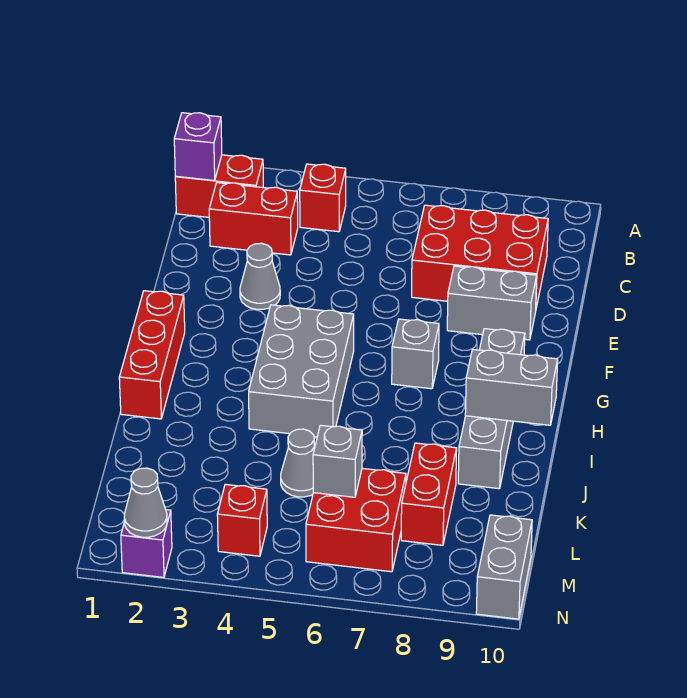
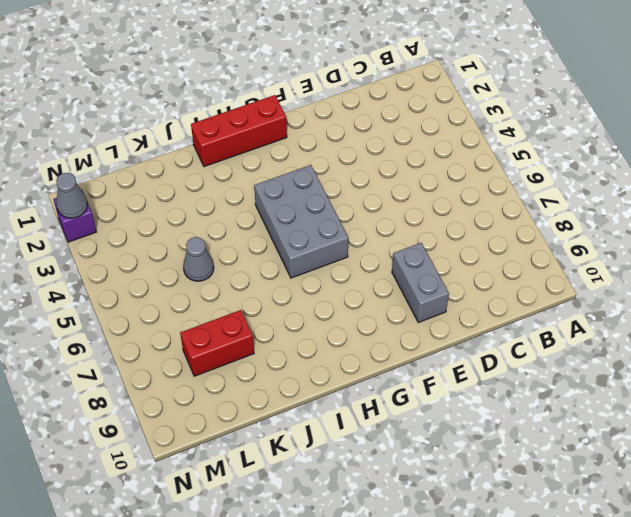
grey brick G4:H6 level 1 -> grey brick G4:I5 level 1
none -> red brick B1:B2 level 1
none -> red brick B4 level 1
none -> red brick C2:C3 level 1

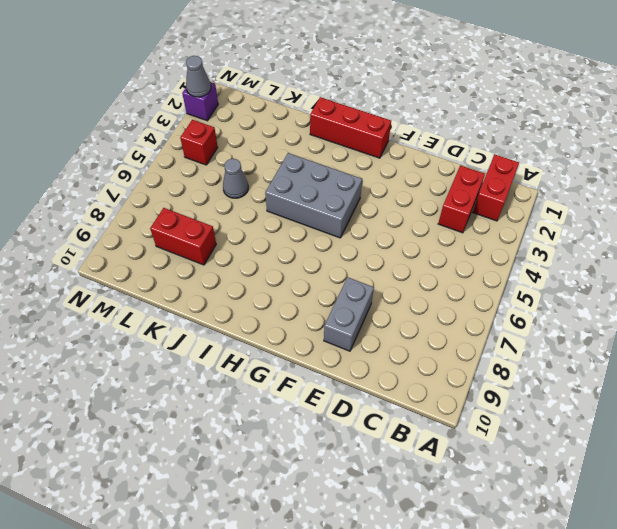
none -> red brick B4 level 1
none -> red brick C7:D9 level 1
none -> grey cone E3 level 1

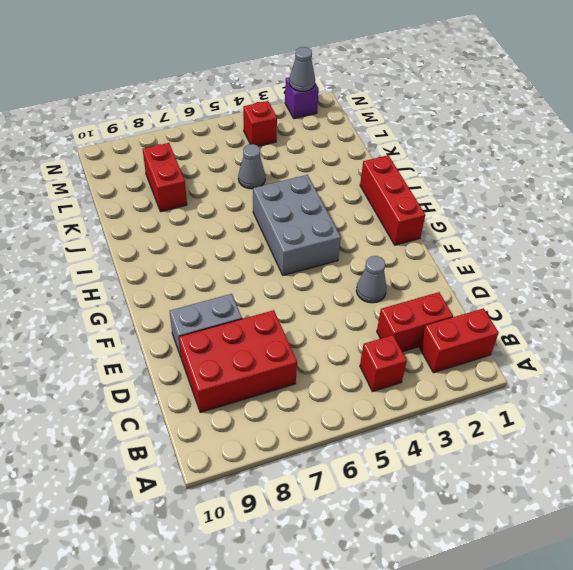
none -> grey brick G7 level 1
none -> grey brick G9:J9 level 1
none -> red brick L6:M7 level 1

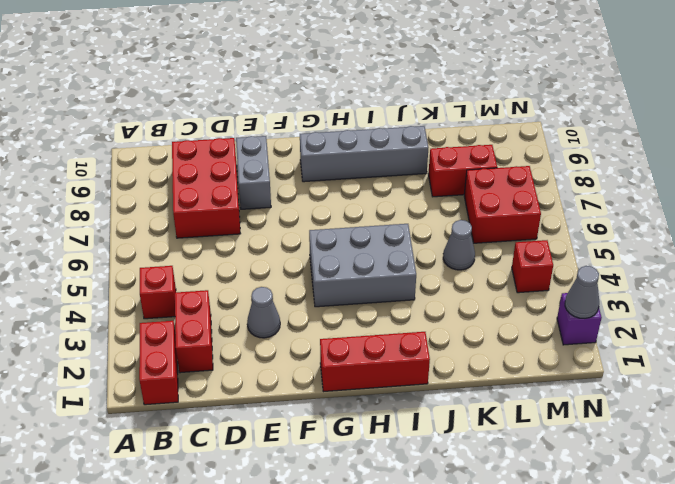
none -> grey brick G7 level 1
none -> grey brick M10:N10 level 1
none -> purple brick B1 level 2

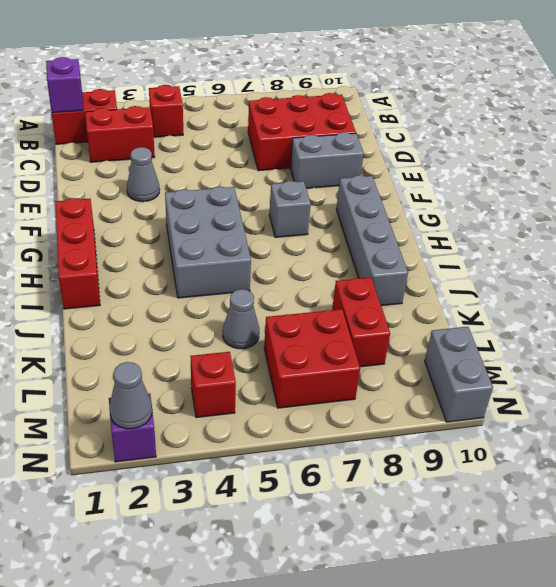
none -> grey brick I9:I10 level 2
none -> grey brick L6 level 2

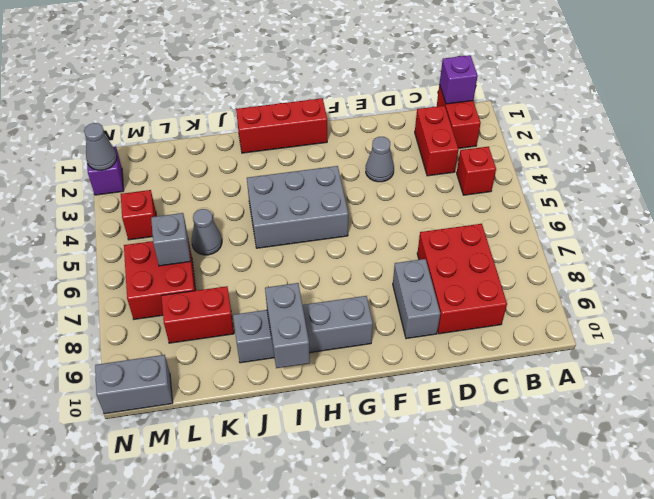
none -> grey brick G7 level 1

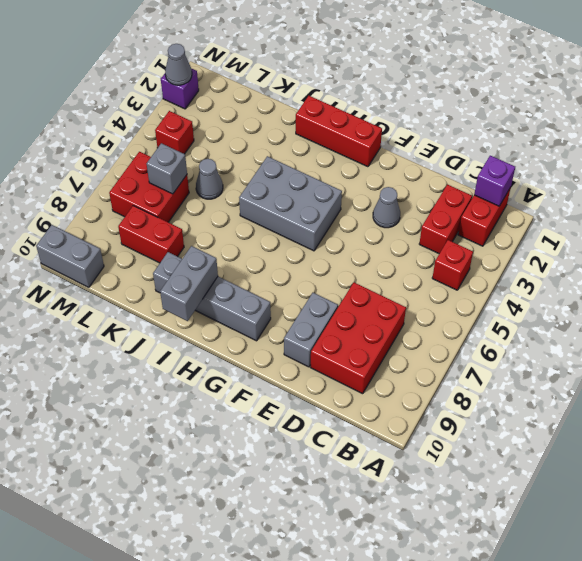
none -> grey brick G7 level 1

